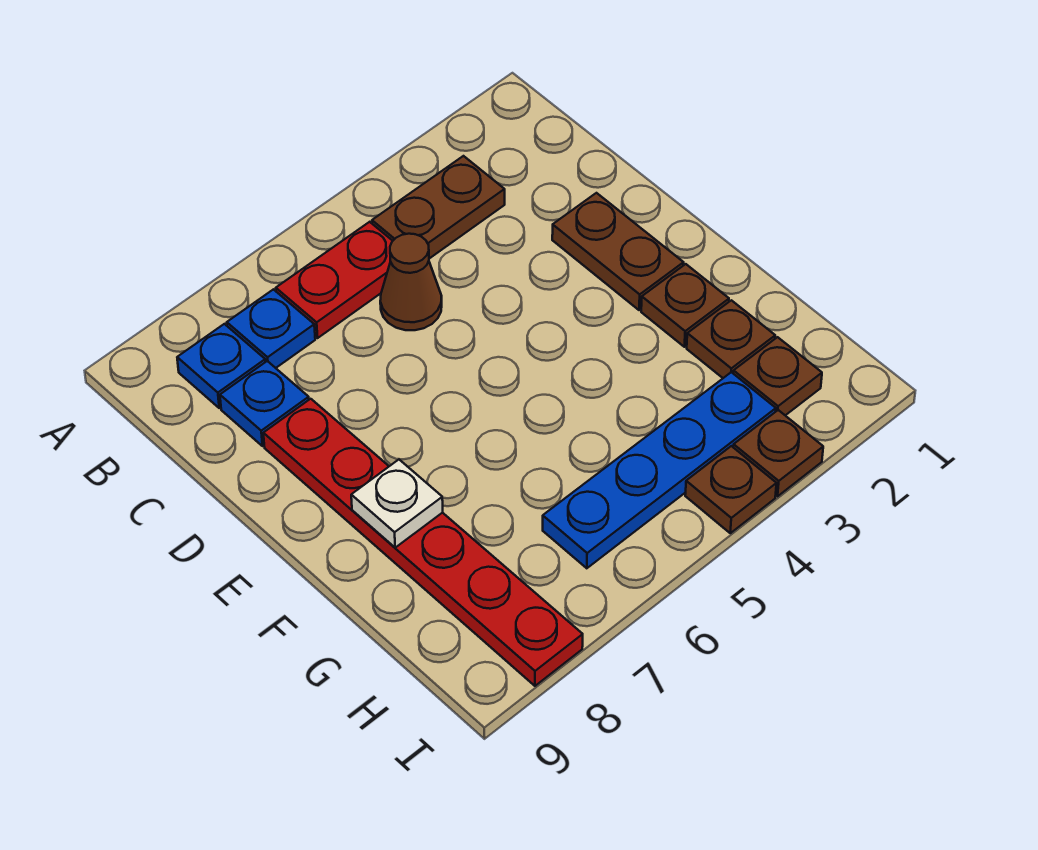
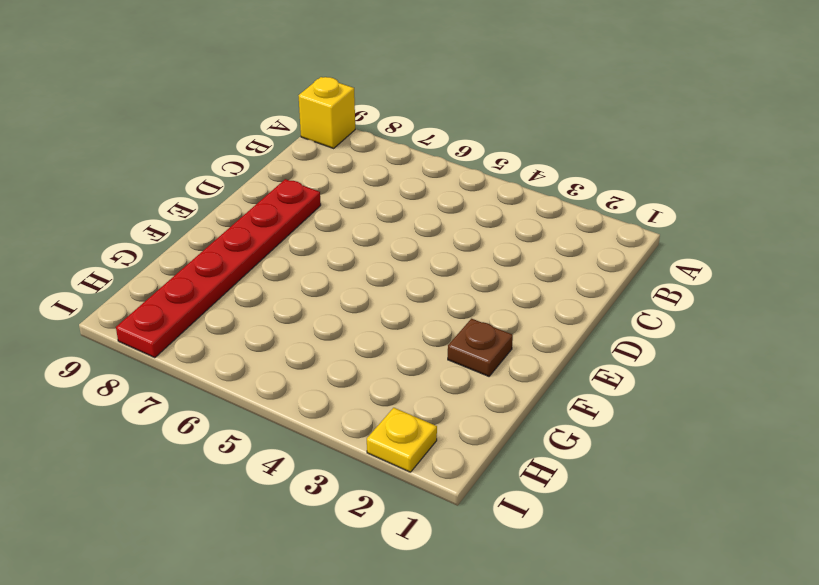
yellow brick A9 level 1 -> none
yellow plate I2 level 1 -> none
none -> brown plate B3:B4 level 1
none -> red plate B5:B6 level 1
none -> blue plate B7 level 1

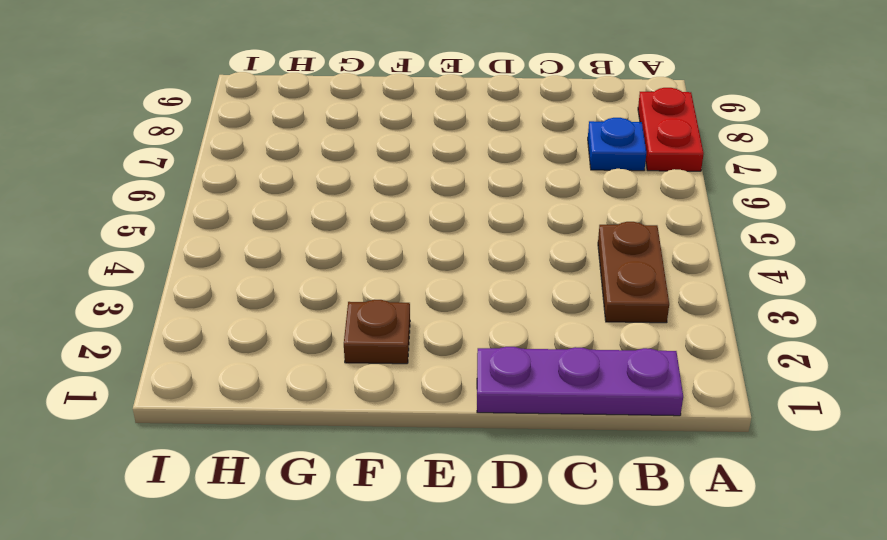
red plate A7:A8 level 1 -> red plate B5:B6 level 1
purple plate B1:D1 level 1 -> none
none -> blue plate B8 level 1
none -> brown cone C5 level 1
none -> blue plate C8 level 1

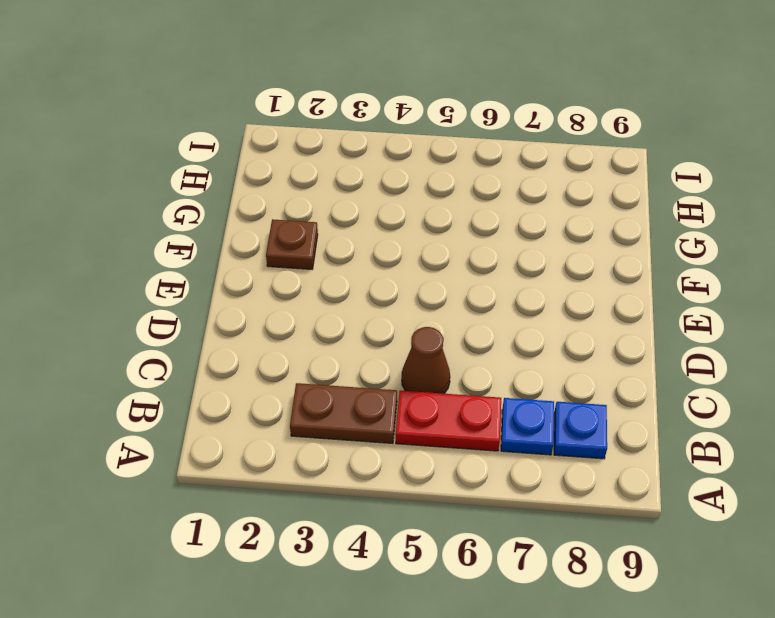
none -> blue plate C8 level 1
none -> brown plate D2:E2 level 1
none -> red plate D8:I8 level 1

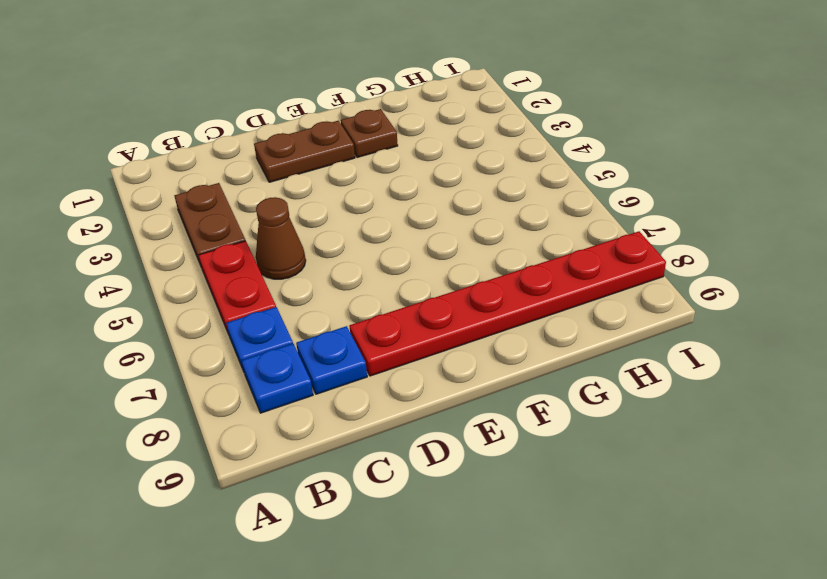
none -> brown plate G2 level 1
none -> brown plate H2 level 1
none -> blue plate H3:H6 level 1

